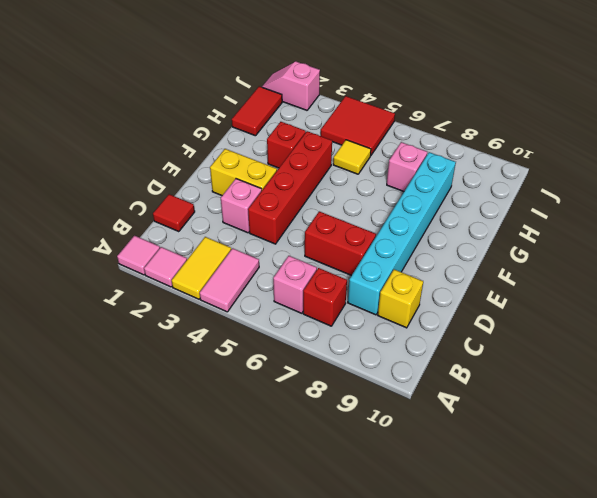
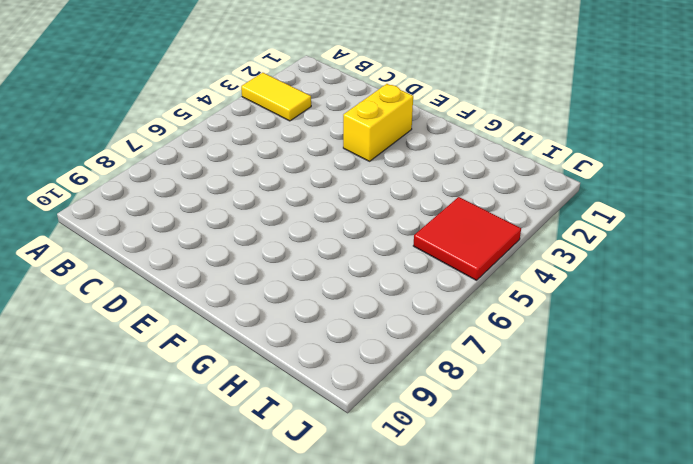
none -> pink tile A1 level 1
none -> pink tile A2 level 1
none -> pink tile A4:B4 level 1

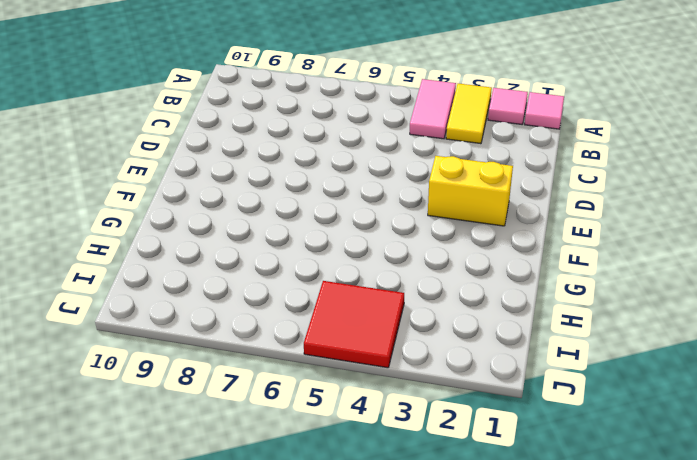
none -> pink brick B6 level 1
none -> red brick B7 level 1
none -> red tile C1 level 1

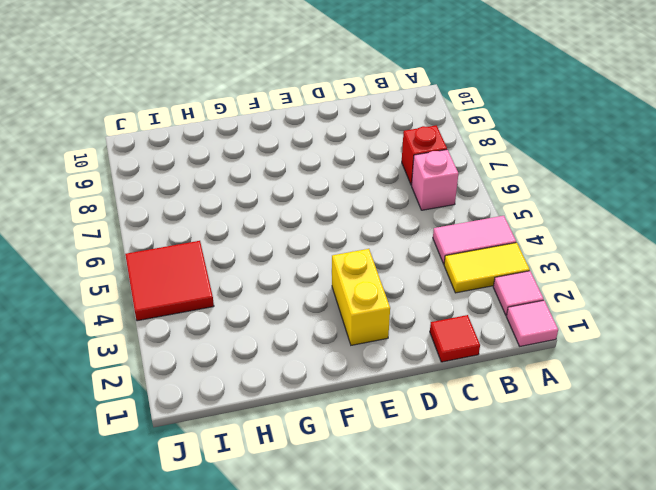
none -> cyan brick C8:H8 level 1
none -> yellow brick C9 level 1
none -> pink brick D3 level 1

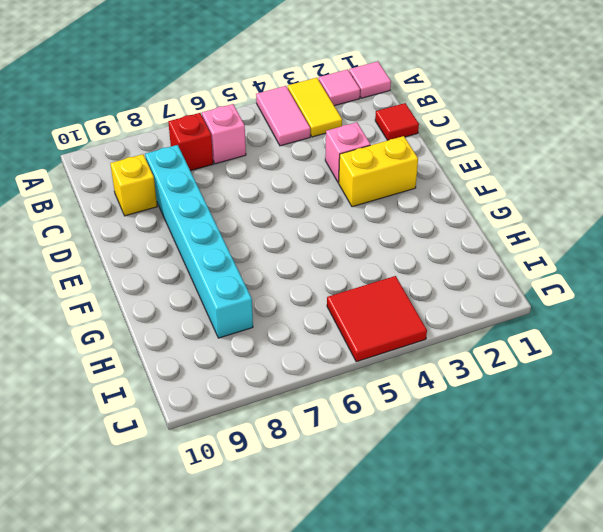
none -> red brick D4:G4 level 1
none -> red brick D6:D7 level 1
none -> red brick G3 level 1

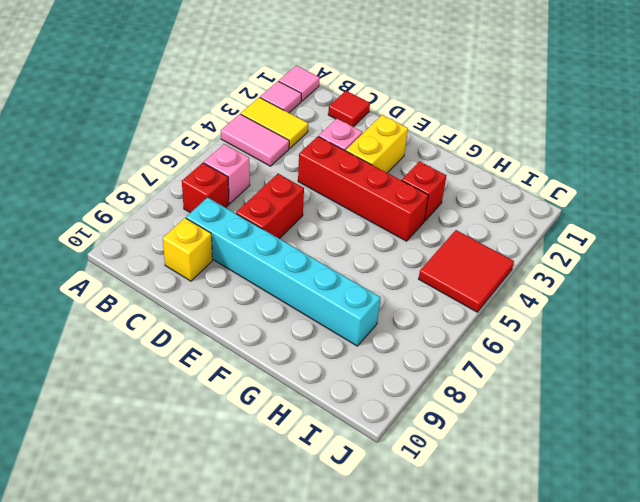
none -> red tile H1:I1 level 1
none -> yellow tile H5 level 1
none -> pink brick H7 level 1

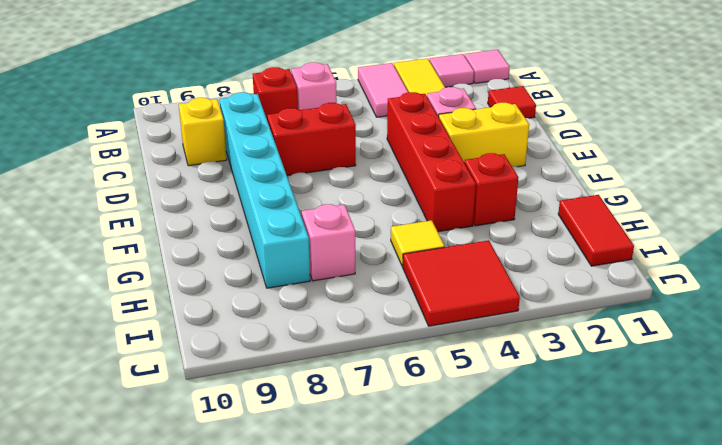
none -> pink slope J1:J2 level 1 top 2

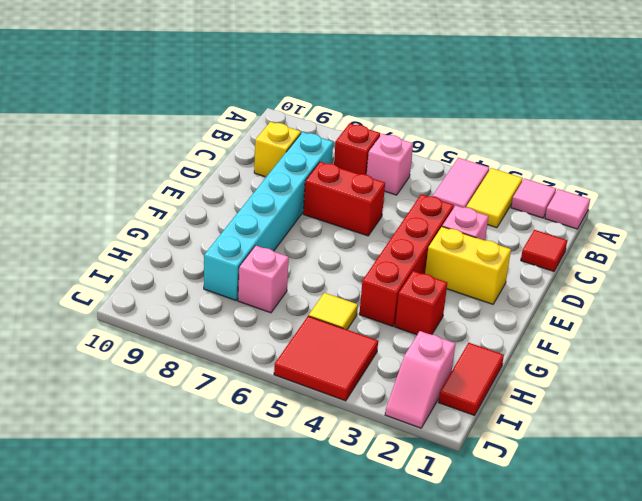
pink slope I2:J2 level 1 top I -> pink slope J1:J2 level 1 top 2

